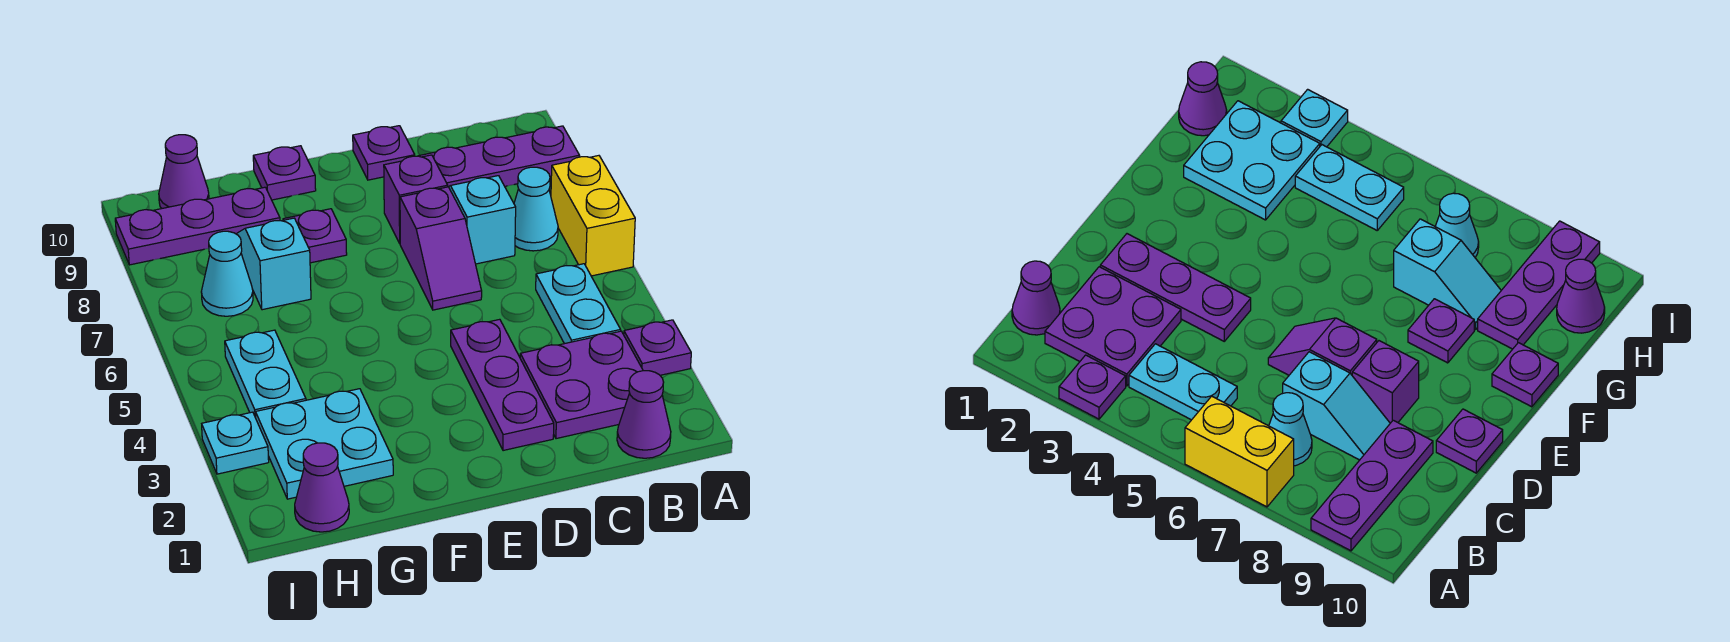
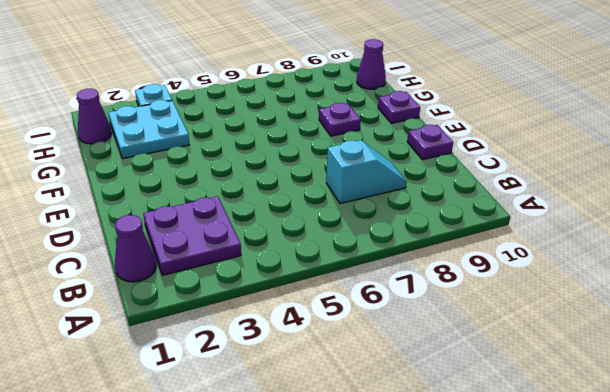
none -> purple plate A3 level 1
none -> yellow brick A6:A7 level 1
none -> purple plate A9:C9 level 1

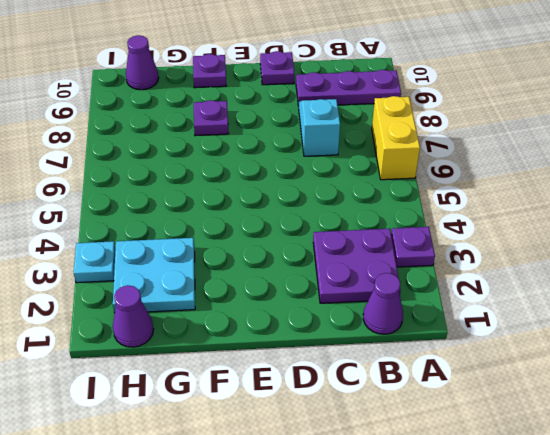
none -> cyan plate B4:B5 level 1
none -> cyan cone B7 level 1
none -> purple plate D2:D4 level 1

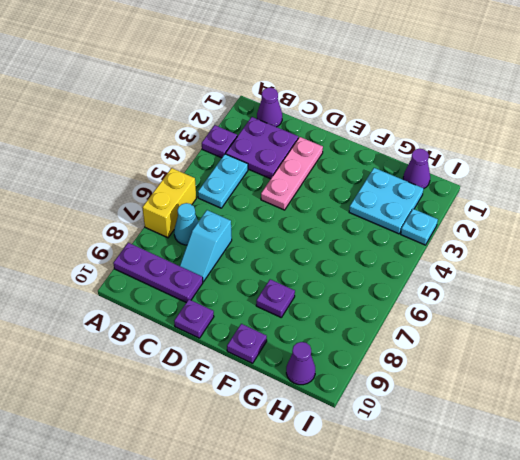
pink plate D2:D4 level 1 -> purple plate D2:D4 level 1
none -> purple slope D6:D7 level 1 top 7
none -> purple brick D8 level 1
none -> cyan slope G7:G8 level 1 top 7

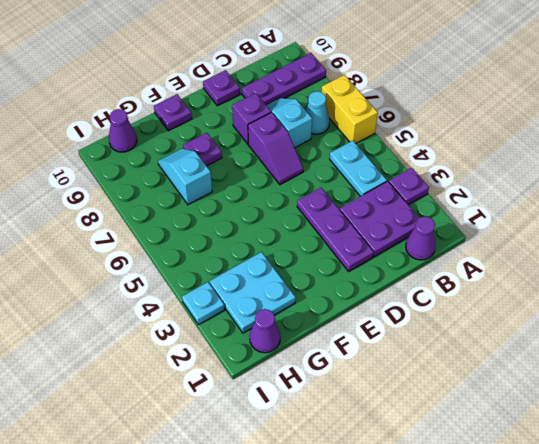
none -> purple plate G9:I9 level 1
none -> cyan plate H4:H5 level 1
none -> cyan cone H7 level 1

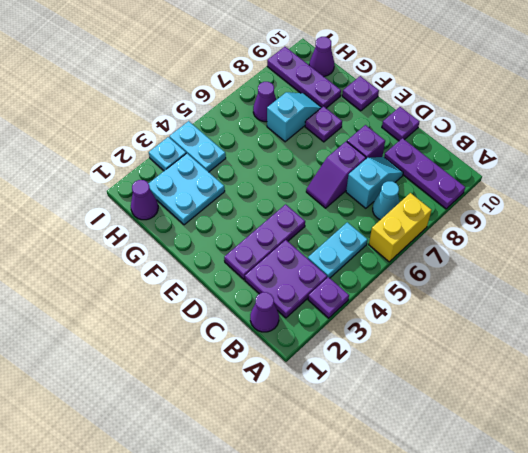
cyan plate H4:I4 level 1 -> cyan plate H4:H5 level 1
purple cone H7 level 1 -> cyan cone H7 level 1

